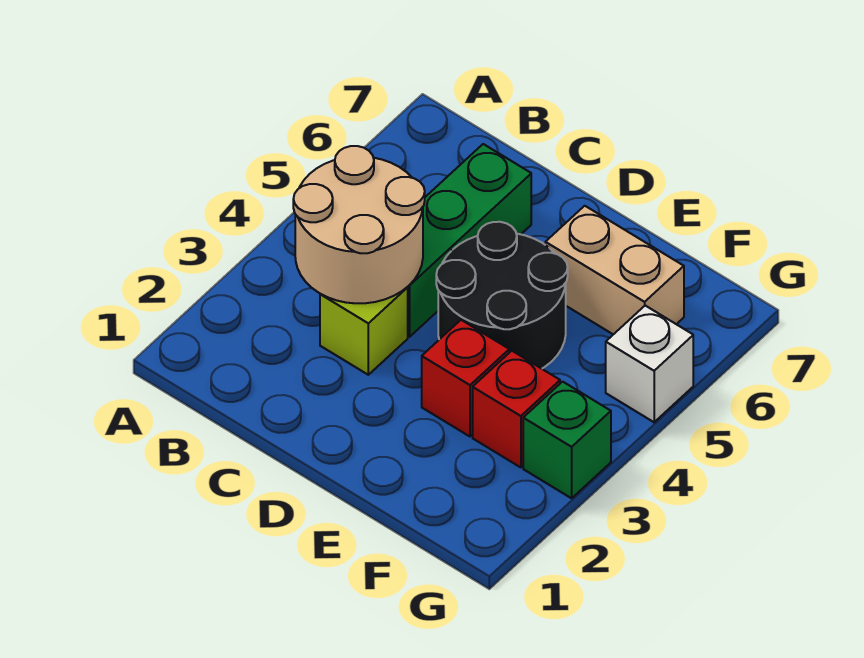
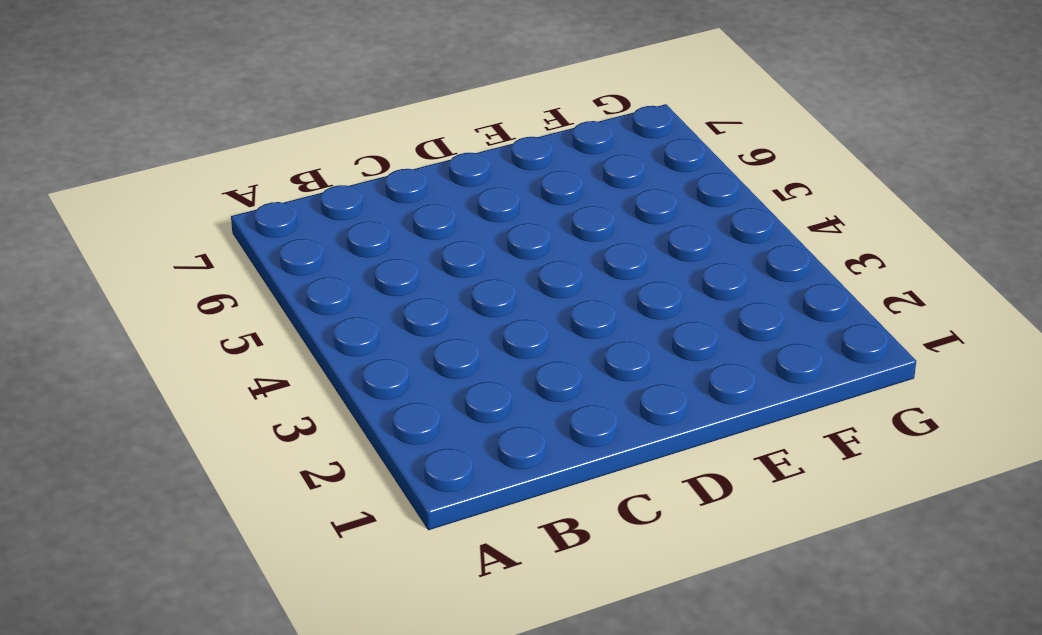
none -> lime brick C3 level 1
none -> green brick C4:C6 level 1

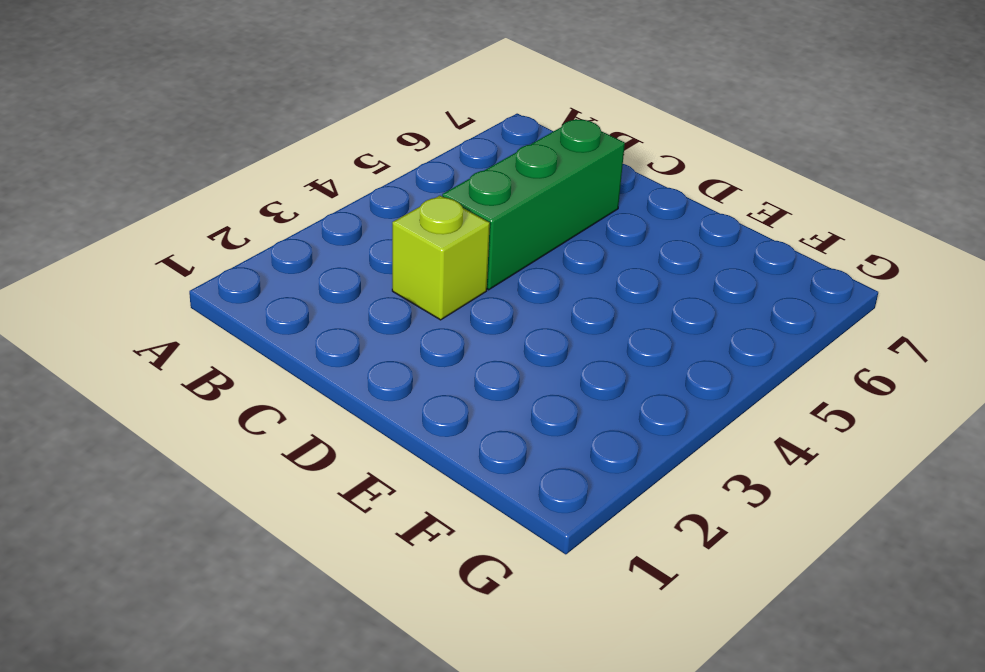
none -> black round brick D4:E5 level 1
none -> red brick E3 level 1

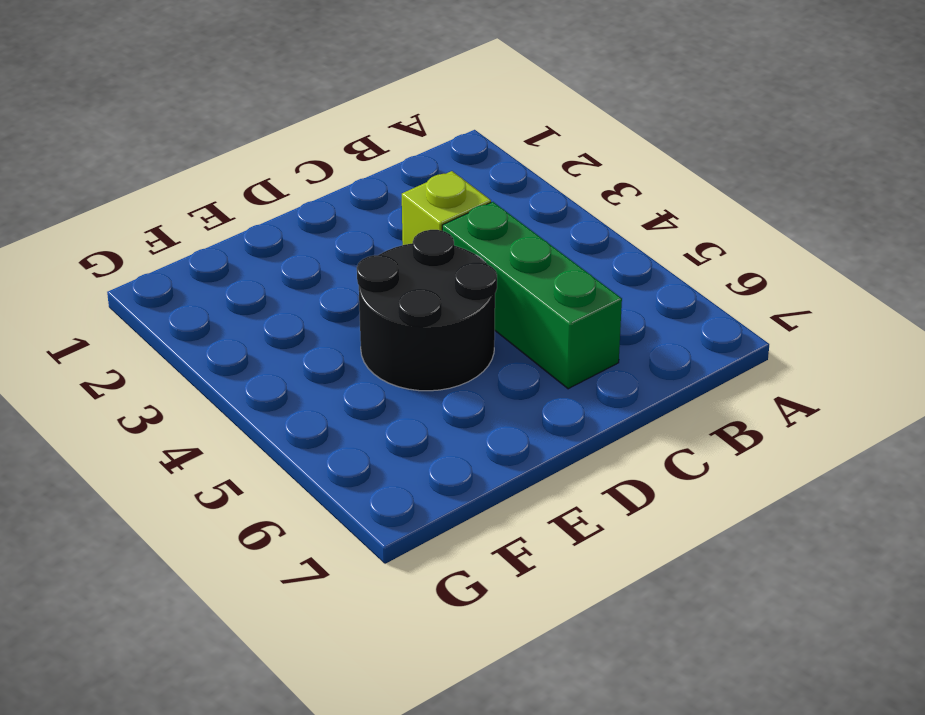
none -> red brick E3 level 1
none -> tan brick E6:F6 level 1

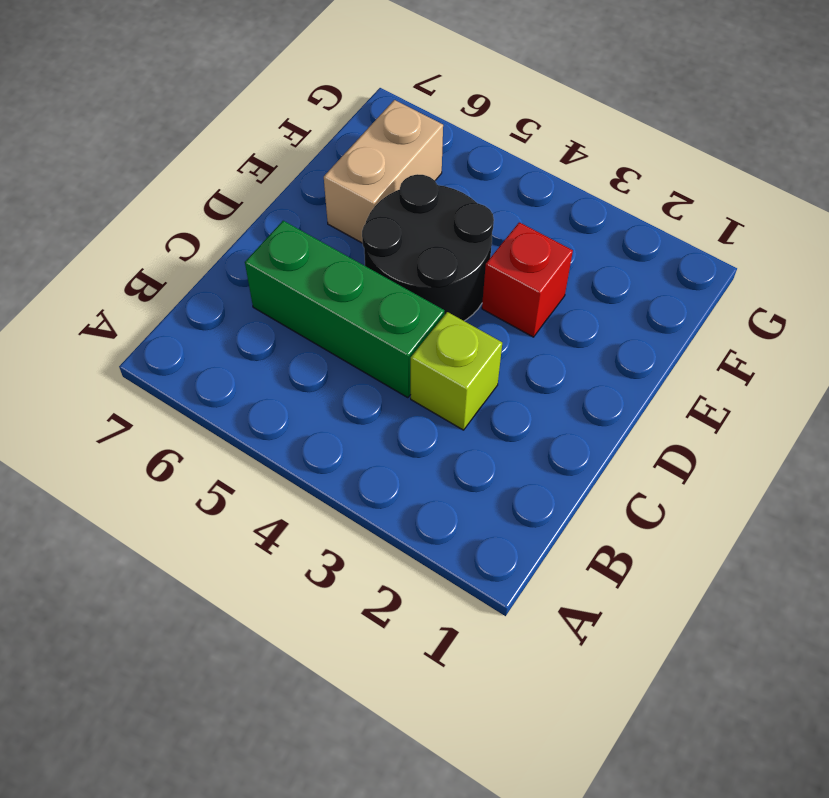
none -> red brick F3 level 1
none -> green brick G3 level 1

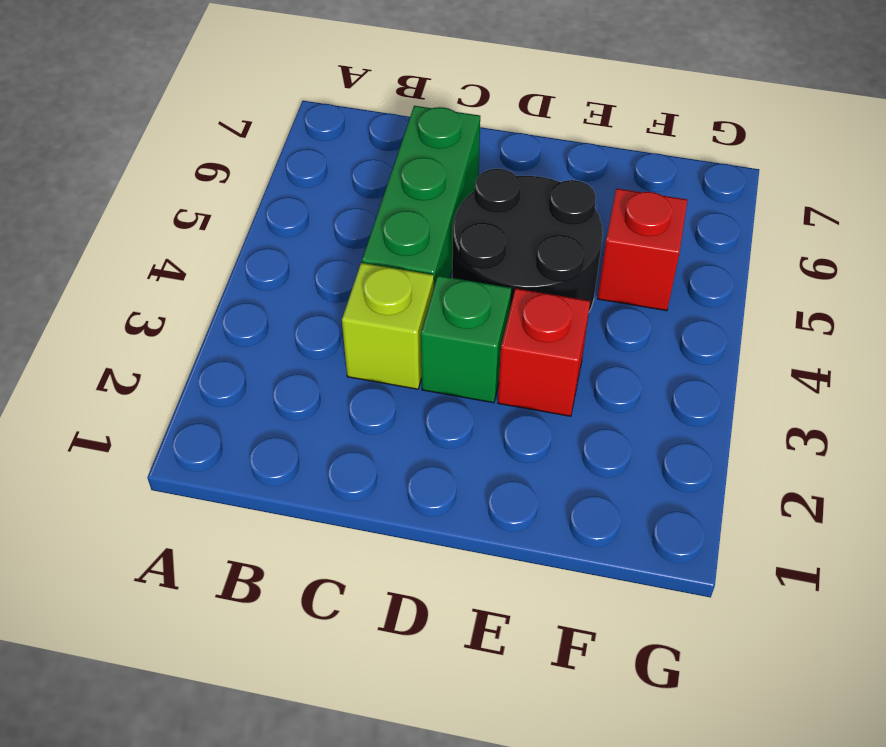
green brick D3 level 1 -> green brick G3 level 1
red brick F5 level 1 -> red brick F3 level 1
none -> tan brick E6:F6 level 1
none -> white brick G5 level 1

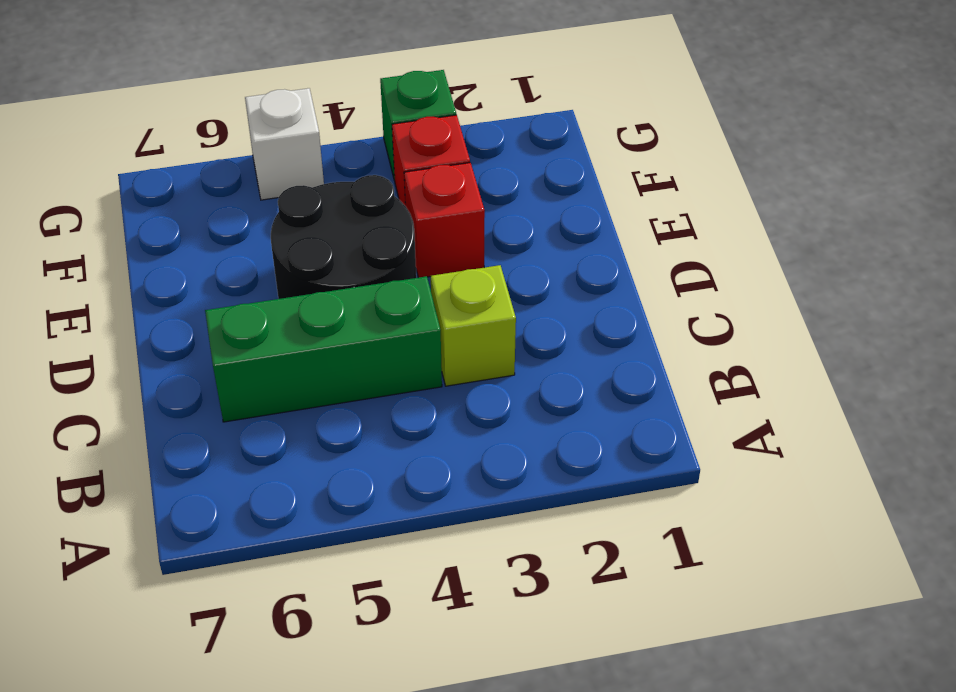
none -> tan brick E6:F6 level 1
none -> tan round brick B3:C4 level 2

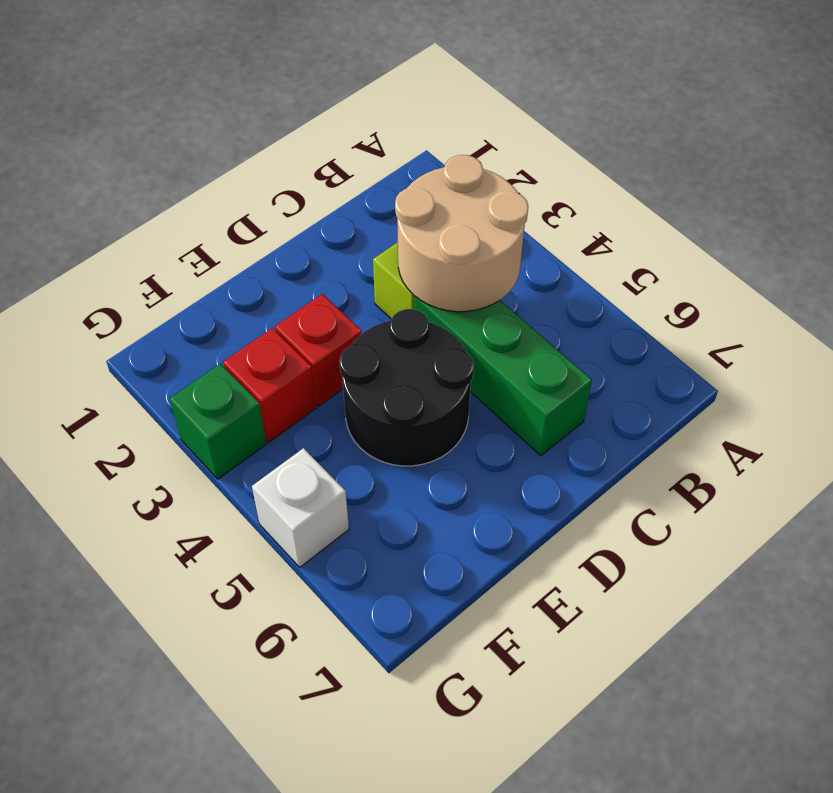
none -> tan brick E6:F6 level 1

